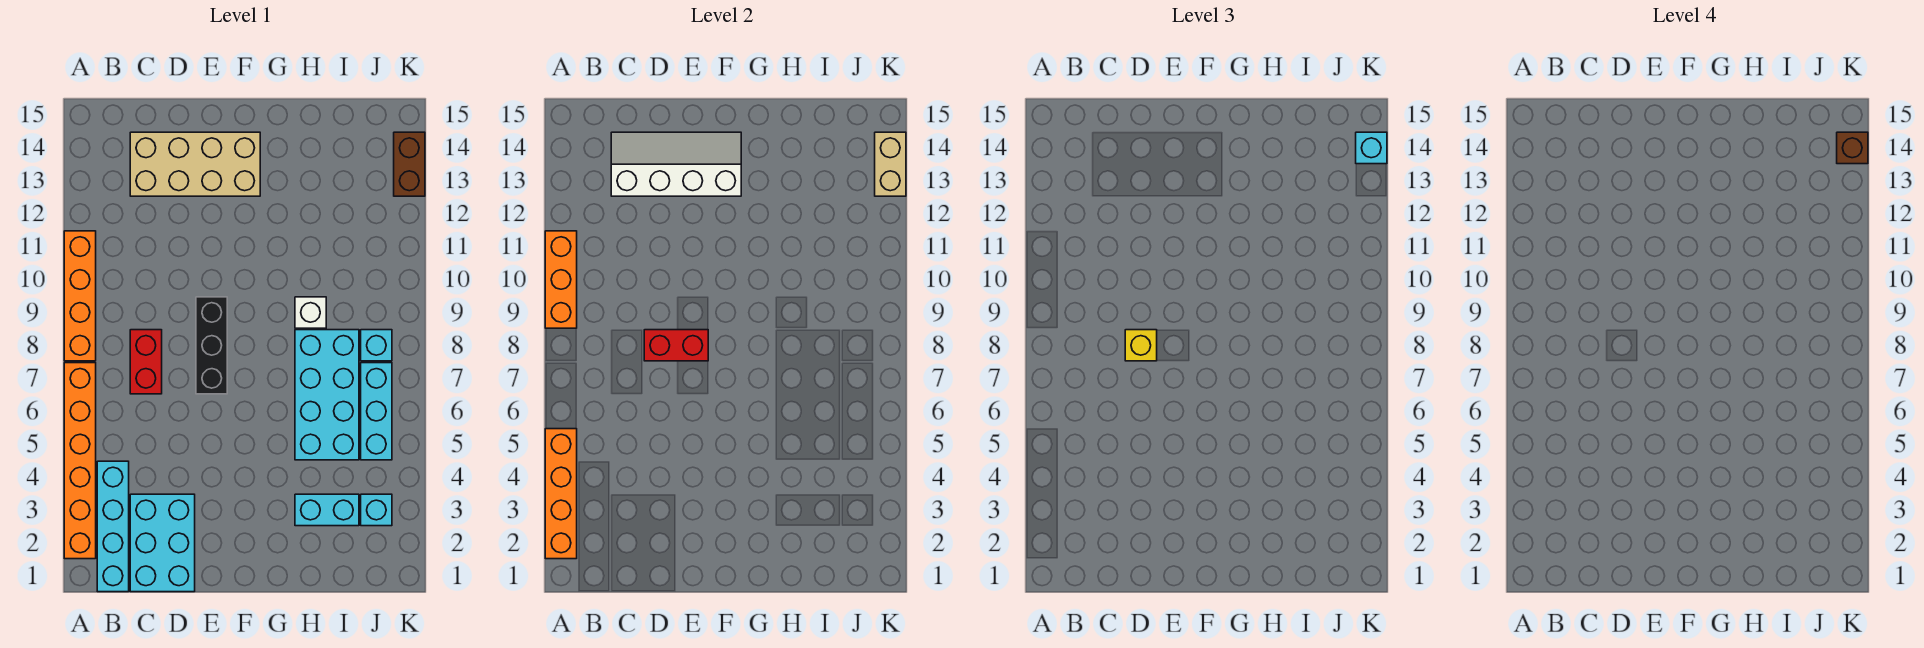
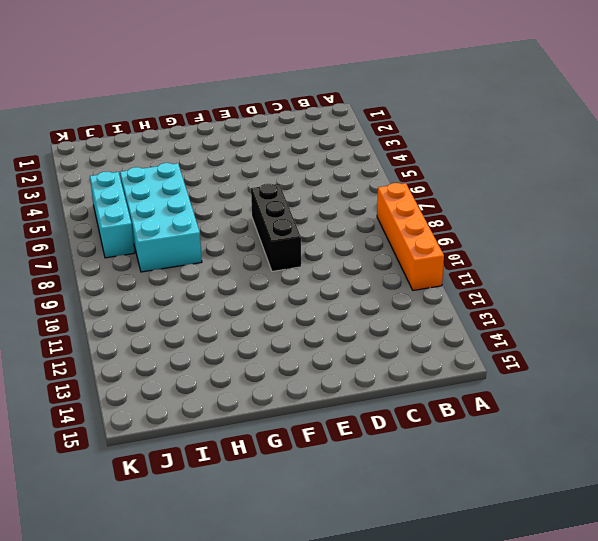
none -> orange brick A2:A7 level 1
none -> cyan brick B1:B4 level 1
none -> cyan brick C1:D3 level 1

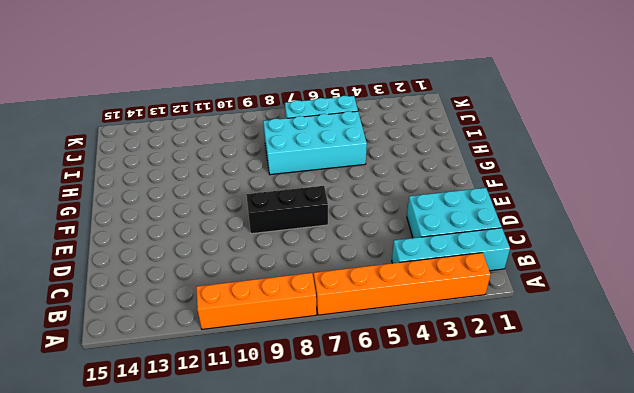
none -> red brick C7:C8 level 1
none -> tan brick C13:F14 level 1
none -> cyan brick H3:I3 level 1

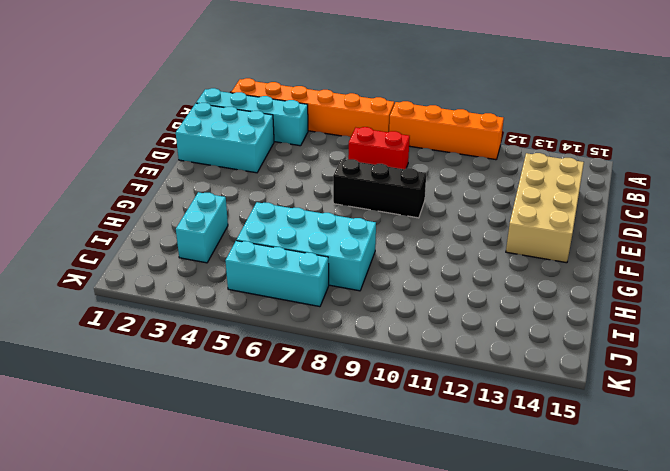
none -> white brick H9 level 1
none -> cyan brick J3 level 1
none -> cyan brick J8 level 1

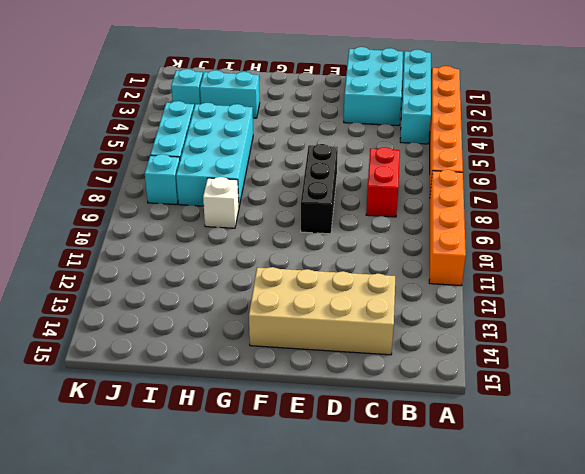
none -> brown brick K13:K14 level 1
none -> orange brick A2:A5 level 2
none -> orange brick A9:A11 level 2

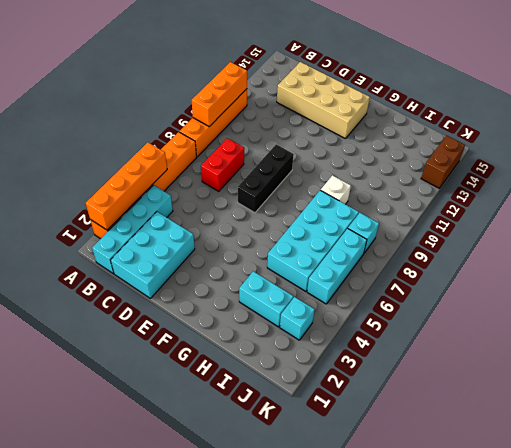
none -> white slope C13:F14 level 2 top 13
none -> red brick D8:E8 level 2
none -> tan brick K13:K14 level 2

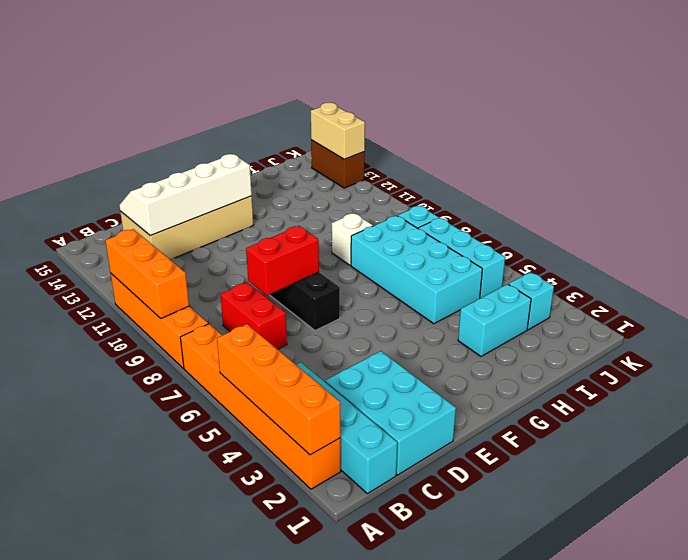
none -> yellow brick D8 level 3
none -> cyan brick K14 level 3
none -> brown brick K14 level 4

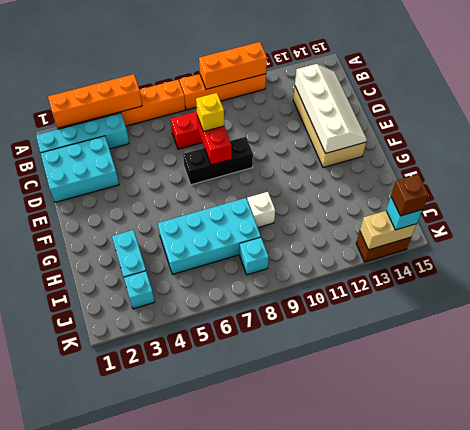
none -> cyan brick J5:J7 level 1

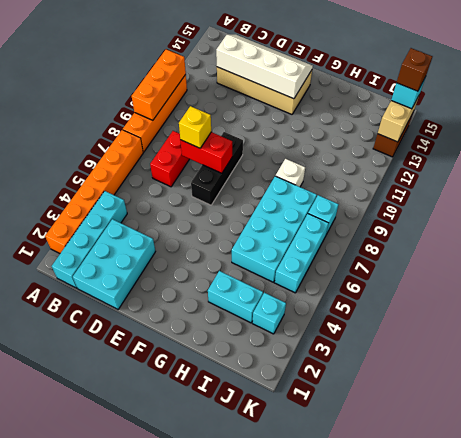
none -> orange brick A2:A5 level 2

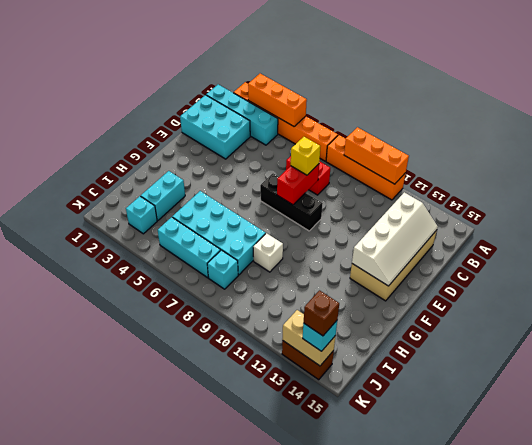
orange brick A3:A5 level 2 -> orange brick A2:A5 level 2

